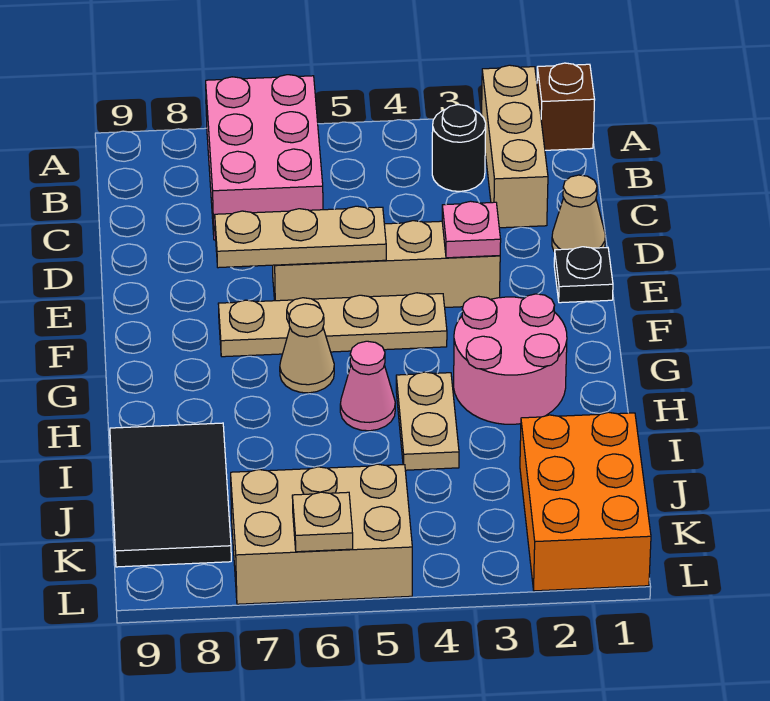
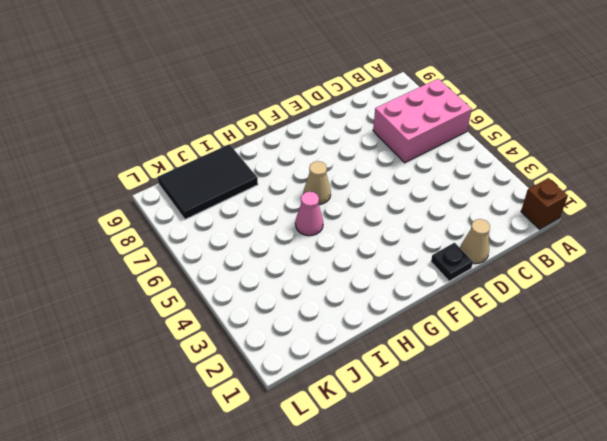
none -> tan brick A2:C2 level 1
none -> black round brick B3 level 1
none -> tan brick E3:E6 level 1

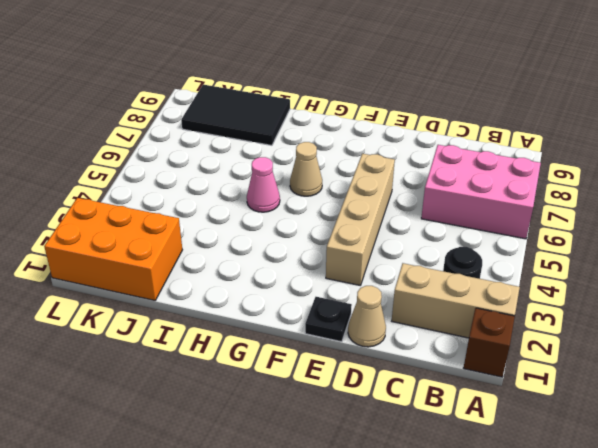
none -> tan plate F4:F7 level 1
none -> pink round brick G2:H3 level 1
none -> tan plate H4:I4 level 1

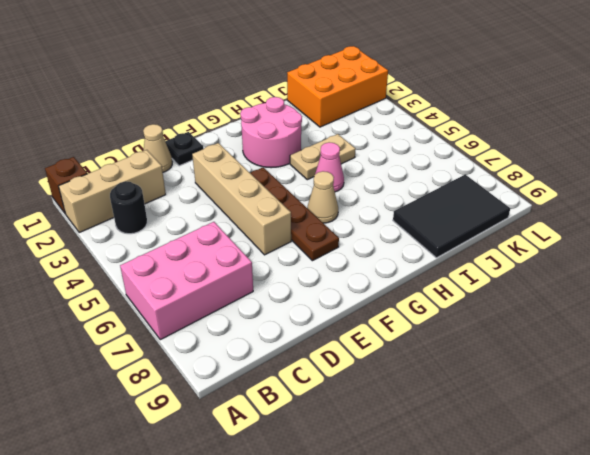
brown plate F4:F7 level 1 -> tan plate F4:F7 level 1
none -> tan brick K5:L7 level 1
none -> pink plate E3 level 2
none -> tan plate E5:E7 level 2

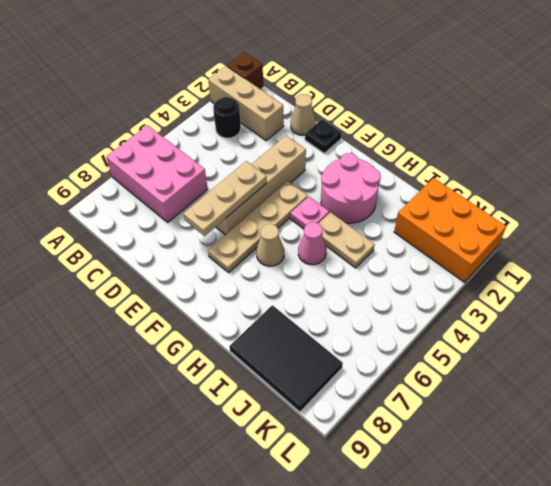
pink plate G4 level 1 -> pink plate E3 level 2
none -> tan brick K5:L7 level 1
none -> tan plate L6 level 2

